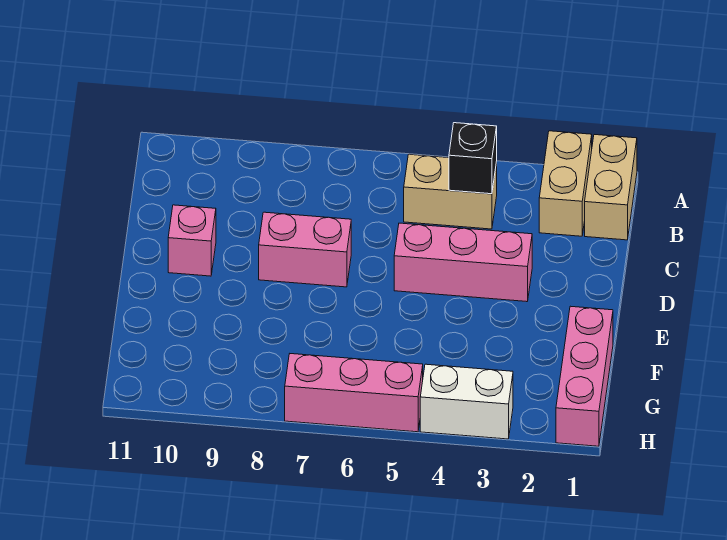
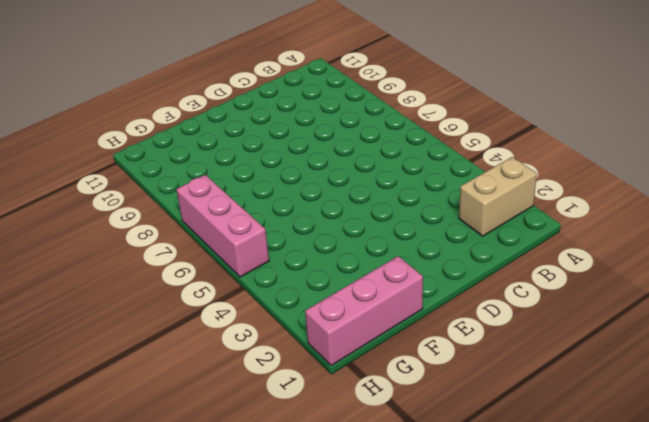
none -> tan brick A1:B1 level 1
none -> tan brick B4:B5 level 1

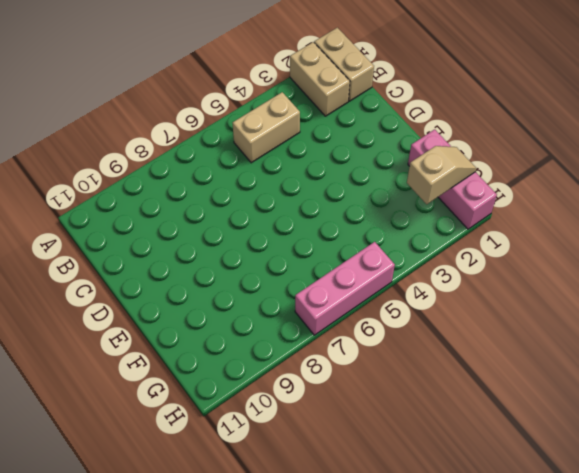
tan slope G1:G2 level 2 top 2 -> none
none -> pink brick D3:D5 level 1
none -> pink brick D7:D8 level 1

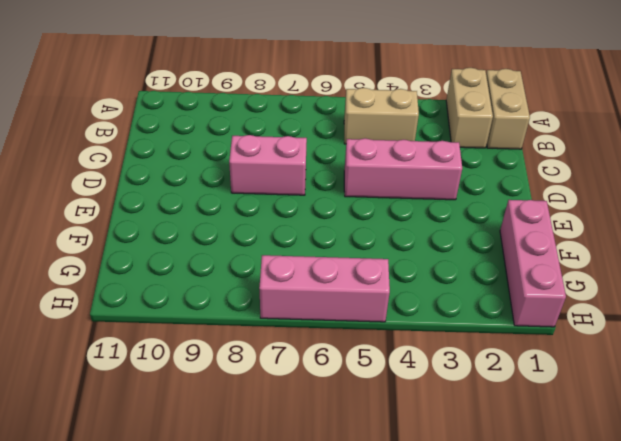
none -> pink brick D10 level 1
none -> white brick H3:H4 level 1

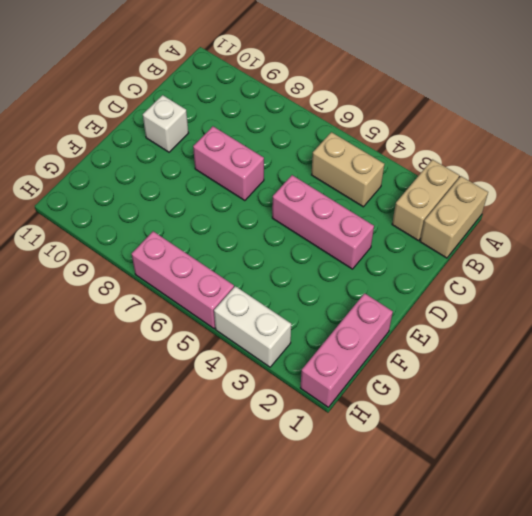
white brick D10 level 1 -> pink brick D10 level 1
none -> black brick B4 level 2

